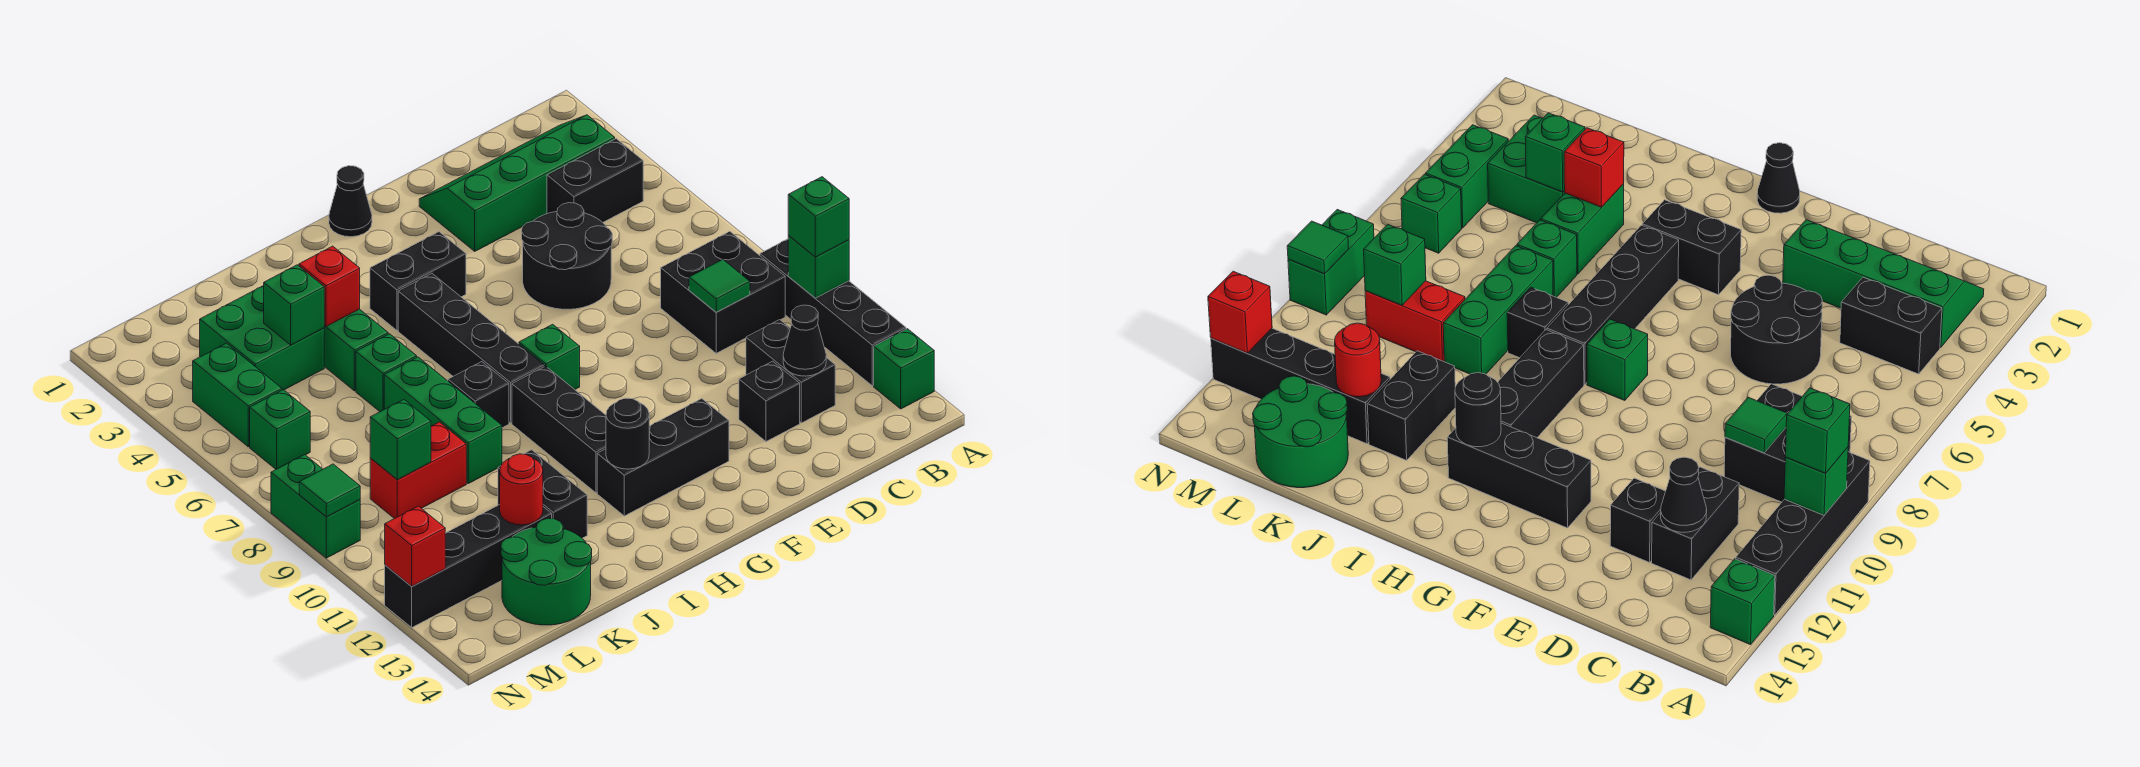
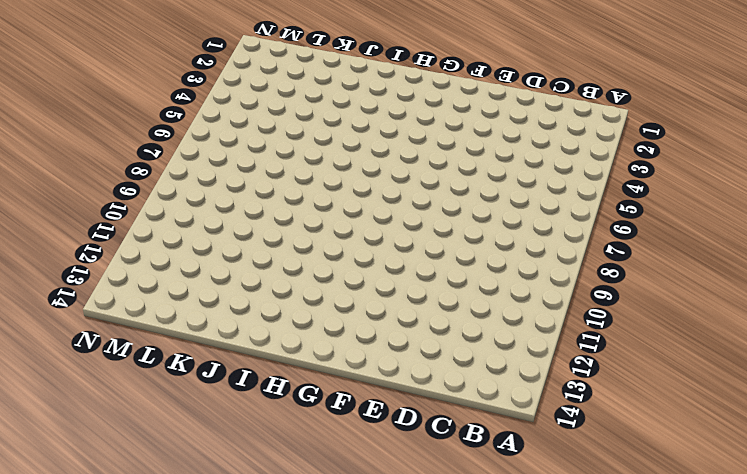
none -> black brick A9:A12 level 1
none -> green brick A13 level 1
none -> green slope B2:E3 level 1 top 3
none -> black brick B4:C4 level 1

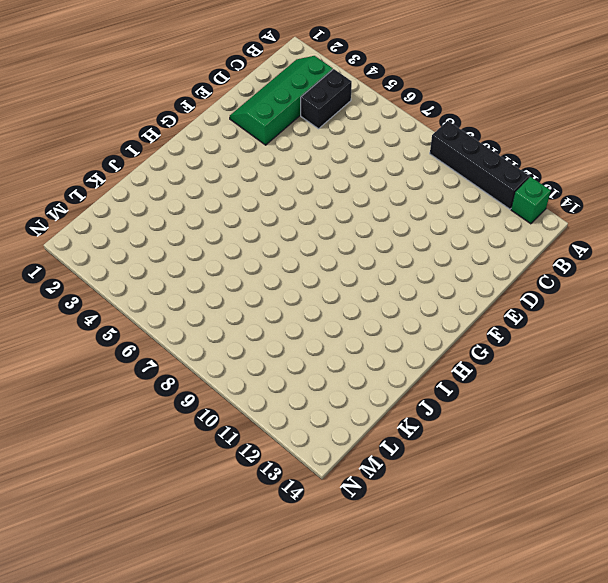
none -> black brick B8:C9 level 1
none -> black brick C11:C12 level 1
none -> black round brick D5:E6 level 1
none -> black brick D12 level 1

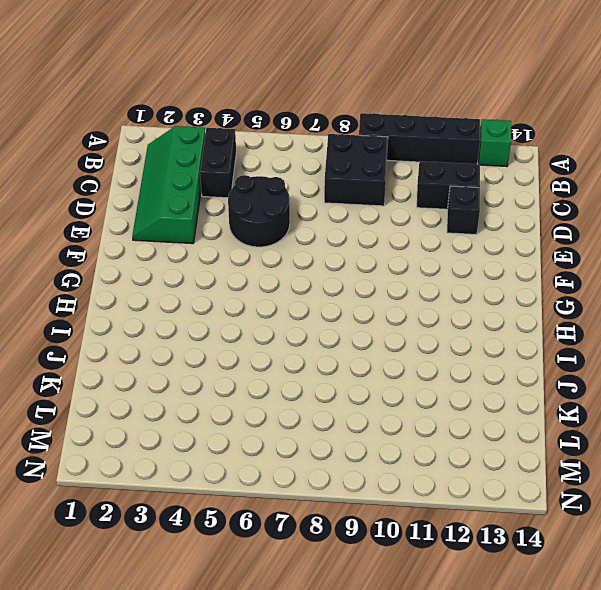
none -> black brick F12:H12 level 1
none -> black cone G1 level 1
none -> black brick G4:H4 level 1
none -> green brick G8 level 1

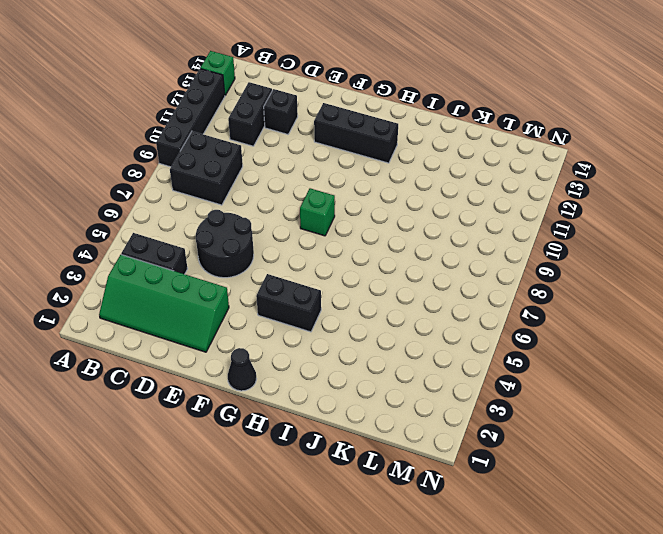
none -> black brick H5:H8 level 1
none -> black brick H9:H11 level 1
none -> black brick I8 level 1
none -> green brick J4:J5 level 1

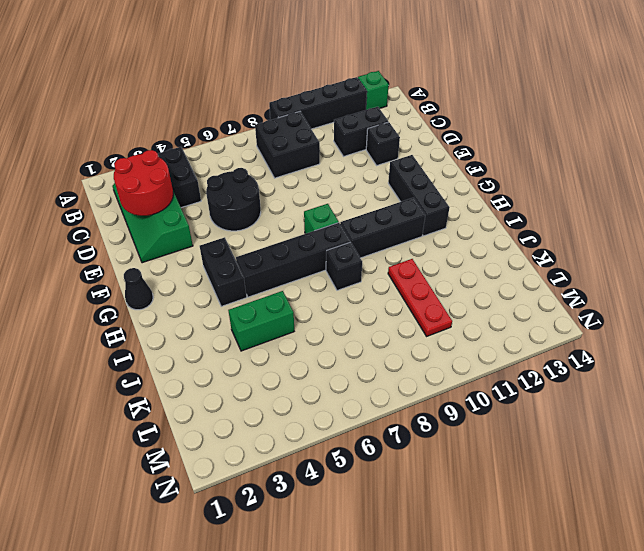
red round brick C2:D3 level 2 -> none
red plate J10:L10 level 1 -> none
none -> green brick J6 level 1
none -> green brick J7:J9 level 1
none -> black brick J11:J12 level 1
none -> green brick K3:L4 level 1

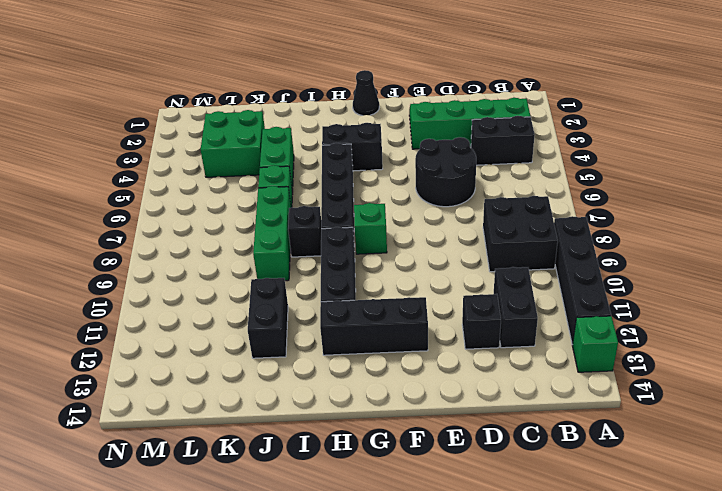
none -> red brick K9:L9 level 1
none -> black brick K12:N12 level 1
none -> green round brick K13:L14 level 1
none -> green brick M4:M5 level 1

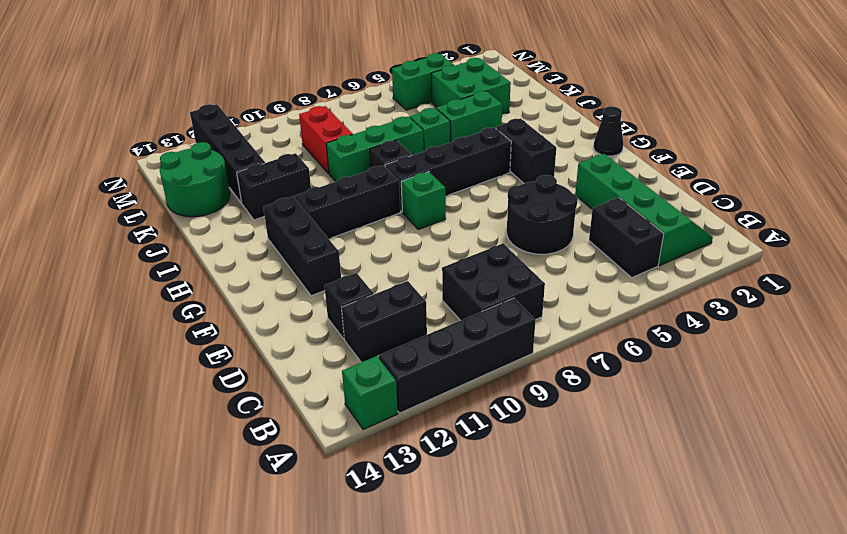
none -> green brick M6 level 1
none -> green brick N8:N9 level 1
none -> green brick A10 level 2
none -> green tile C9 level 2

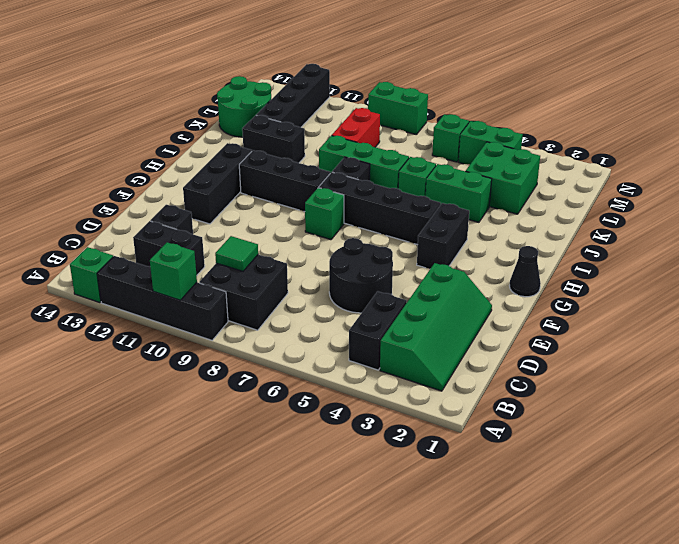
none -> black cone C12 level 2
none -> black round brick H12 level 2
none -> red brick J4 level 2
none -> green brick K4 level 2

